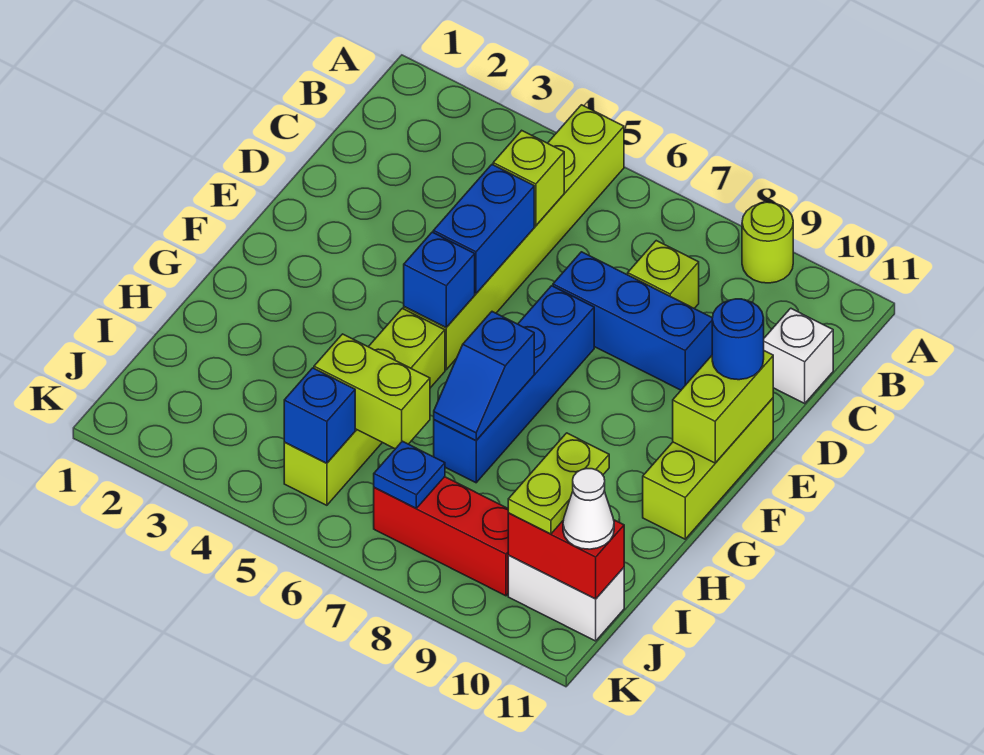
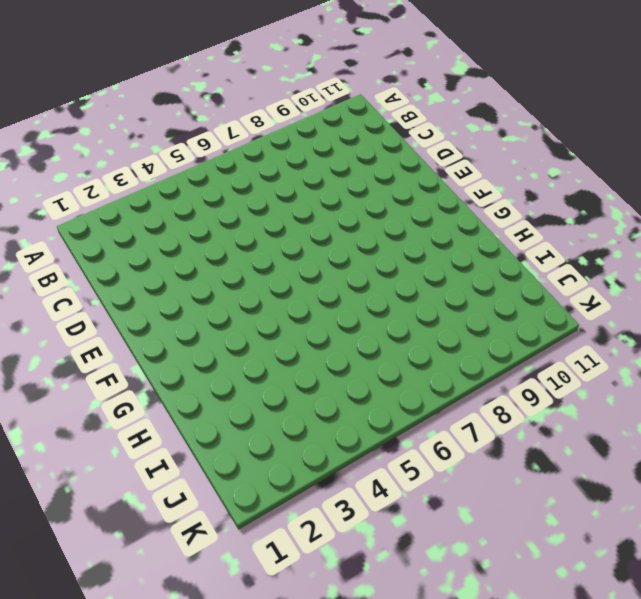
none -> lime brick A5:F5 level 1
none -> lime round brick A9 level 1
none -> lime brick C8 level 1

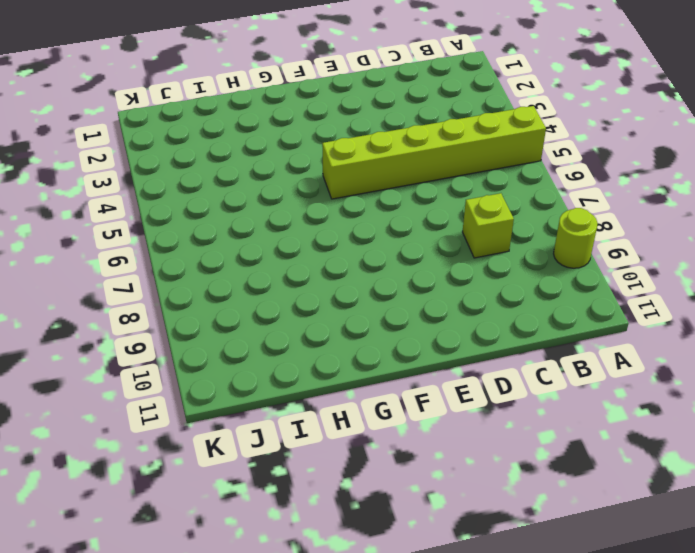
none -> white brick C11 level 1
none -> blue brick D7:D9 level 1
none -> blue brick E7:H7 level 1

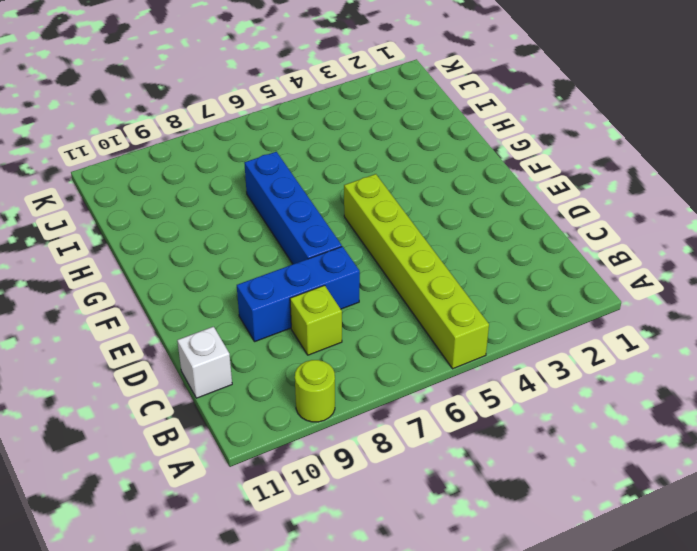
none -> lime brick E11:G11 level 1
none -> lime brick G5:J5 level 1
none -> red brick J7:J9 level 1

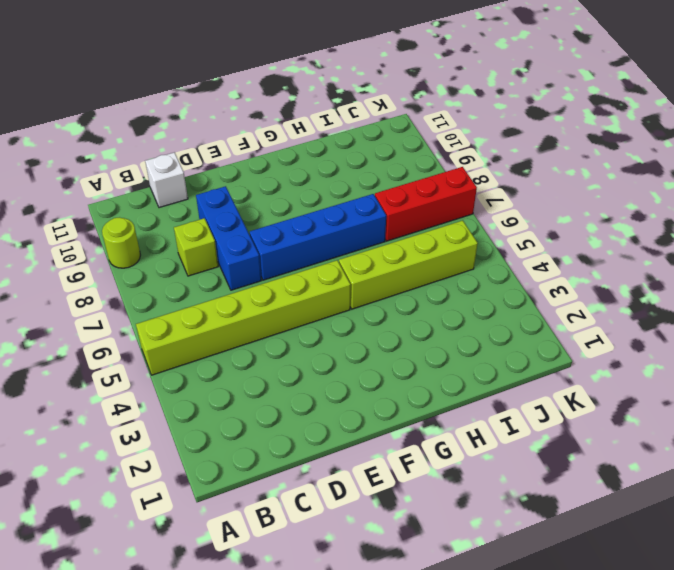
red brick I7:K7 level 1 -> red brick J7:J9 level 1
none -> lime brick E11:G11 level 1
none -> white brick J10:J11 level 1
none -> lime brick C5 level 2

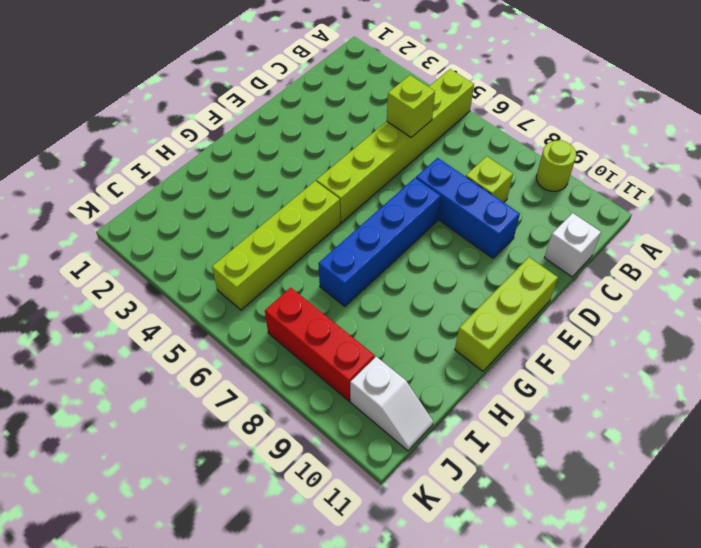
white slope J10:J11 level 1 top 10 -> white brick J10:J11 level 1
none -> blue brick D5:E5 level 2
none -> lime brick E11:F11 level 2
none -> blue brick F5 level 2

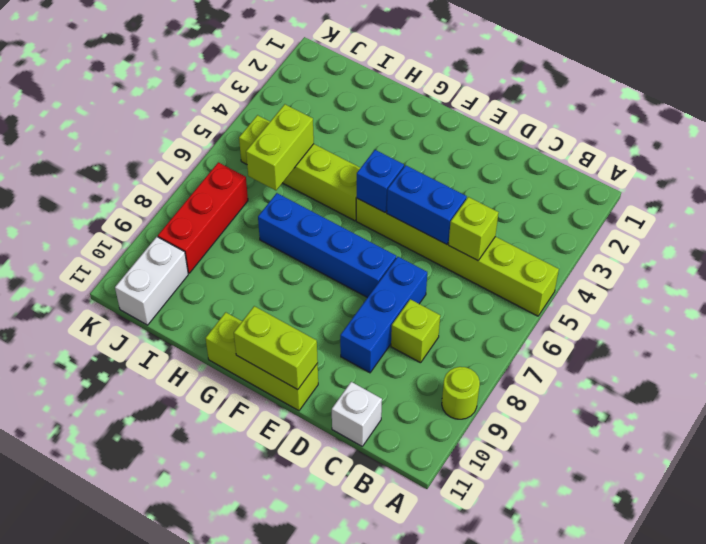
none -> blue slope G7:H7 level 2 top G
none -> blue brick J5 level 2
none -> blue plate J7 level 2

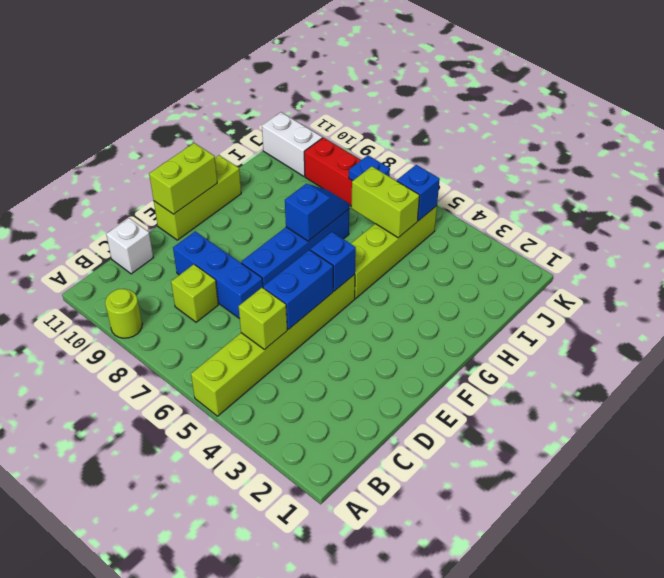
none -> red brick J10:J11 level 2
none -> blue round brick E11 level 3
none -> lime plate I10:J10 level 3

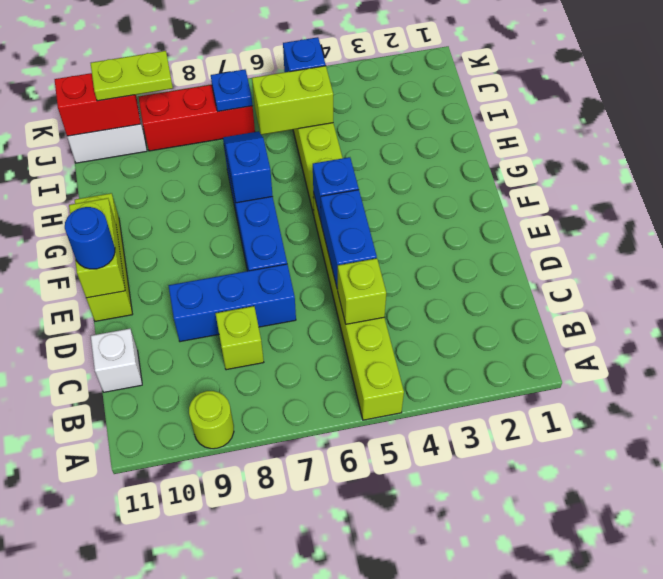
lime plate J9:J10 level 3 -> lime plate I10:J10 level 3
none -> white cone J11 level 3

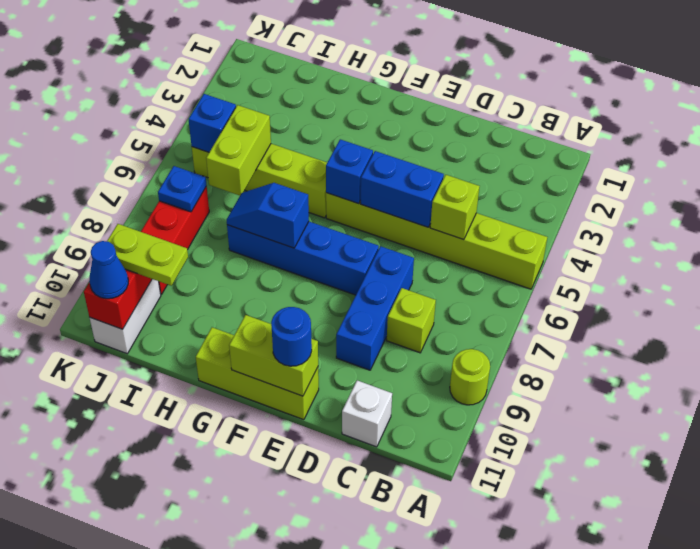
blue cone J11 level 3 -> white cone J11 level 3

